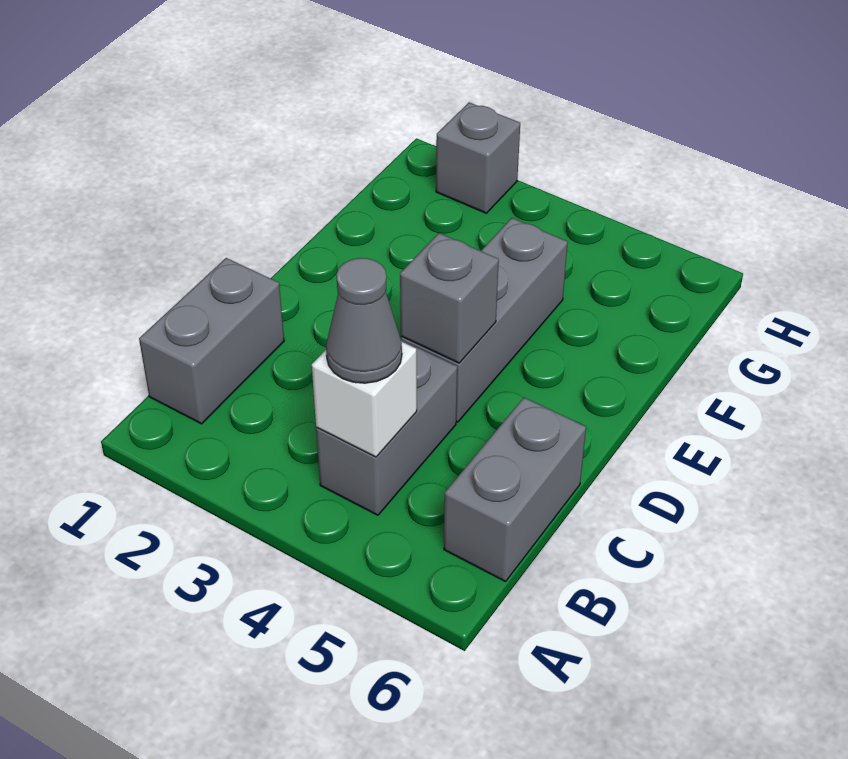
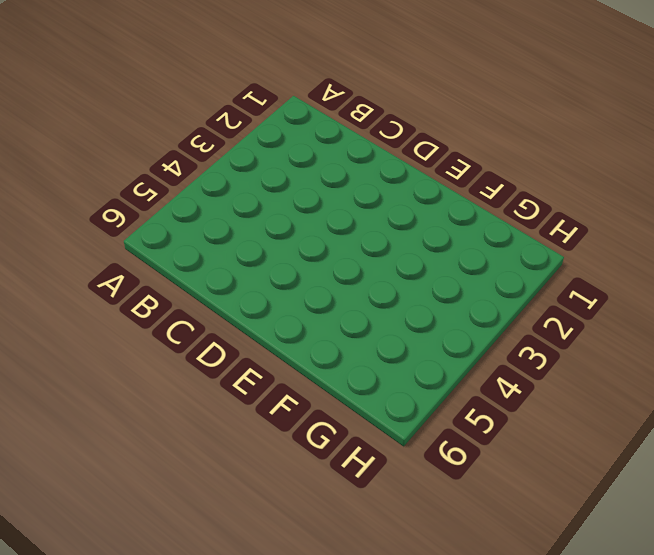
none -> grey brick B1:C1 level 1
none -> grey brick B4:C4 level 1

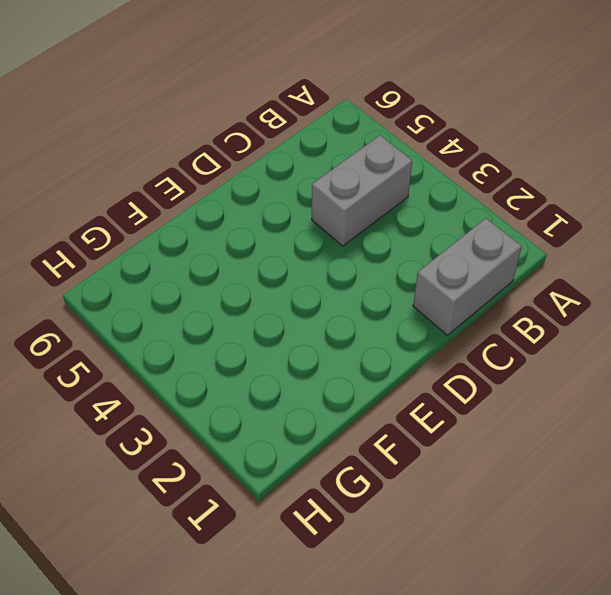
none -> grey brick B6:C6 level 1
none -> grey brick D4:F4 level 1

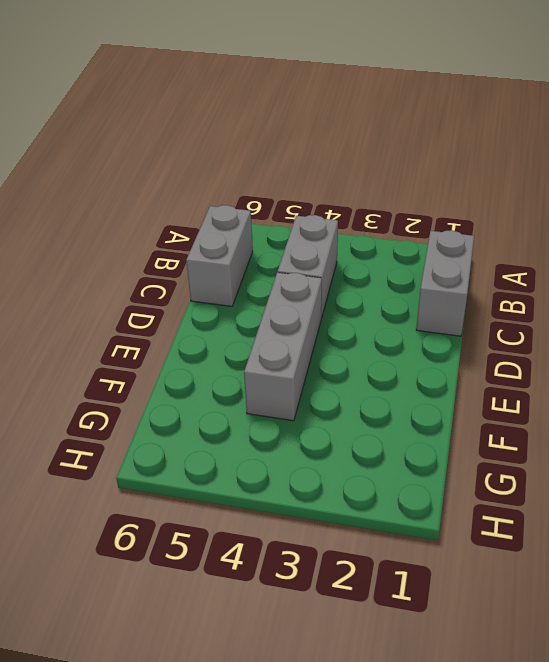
none -> grey brick H2 level 1
none -> white brick B4 level 2

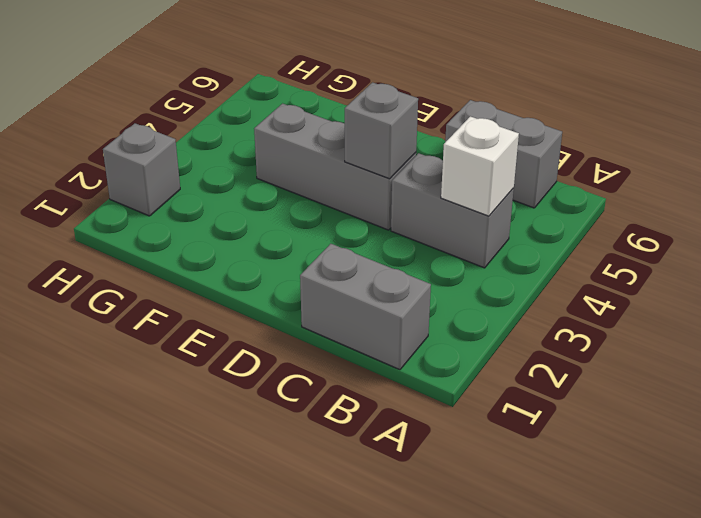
none -> grey cone B4 level 3

